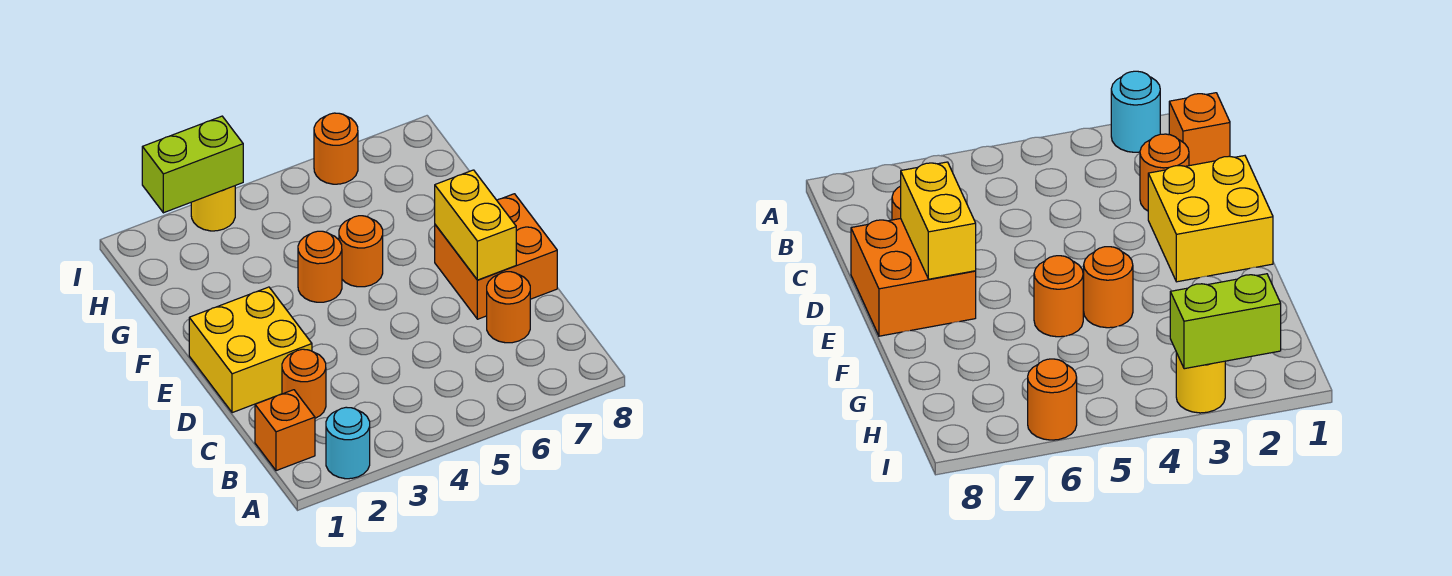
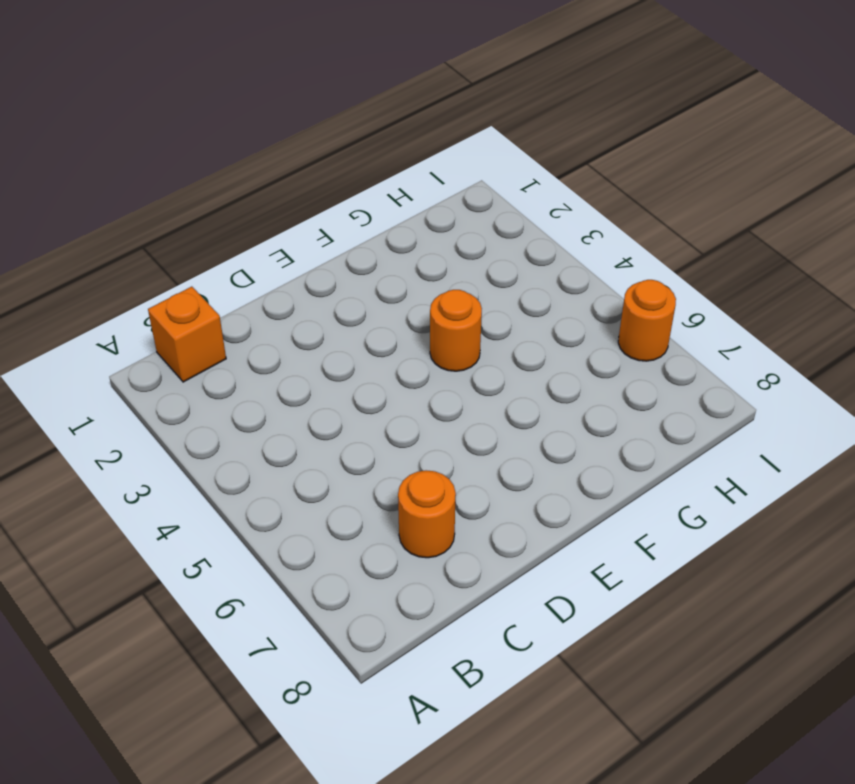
none -> cyan round brick A2 level 1
none -> orange round brick C2 level 1
none -> yellow brick D1:E2 level 1

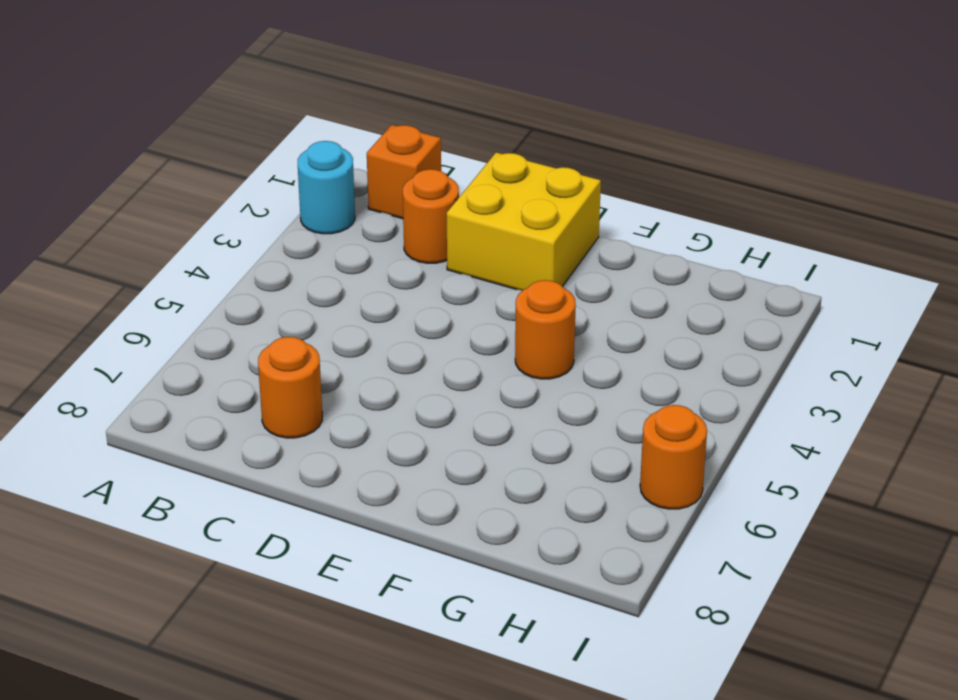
none -> orange brick D7:E8 level 1
none -> orange round brick F5 level 1
none -> yellow round brick I3 level 1

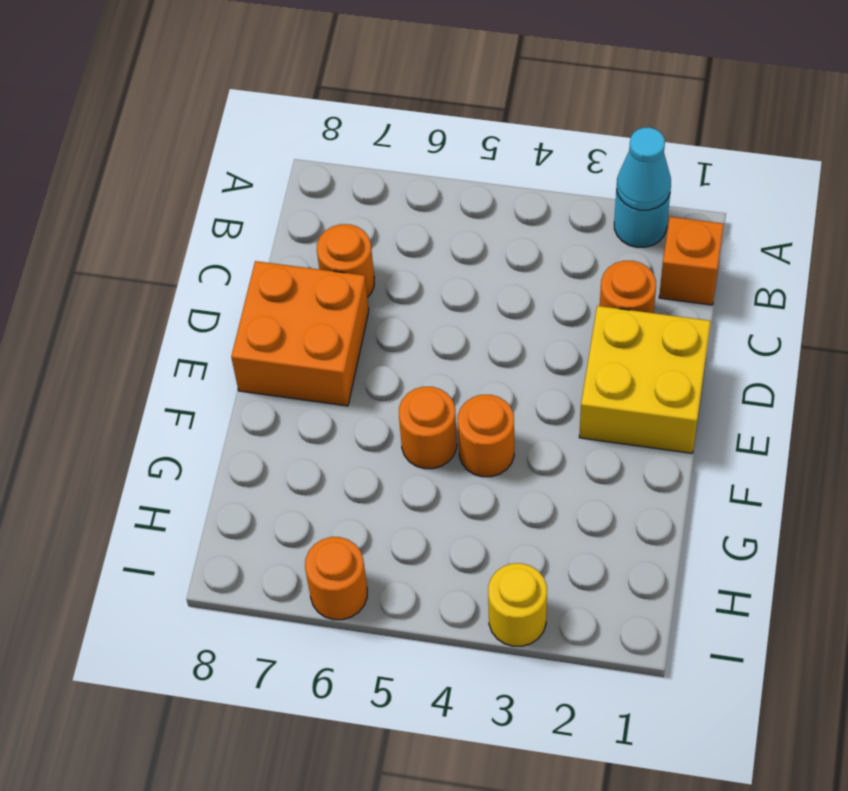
cyan cone A2 level 2 -> none
none -> yellow brick D7:E7 level 2
none -> lime brick I2:I3 level 2

